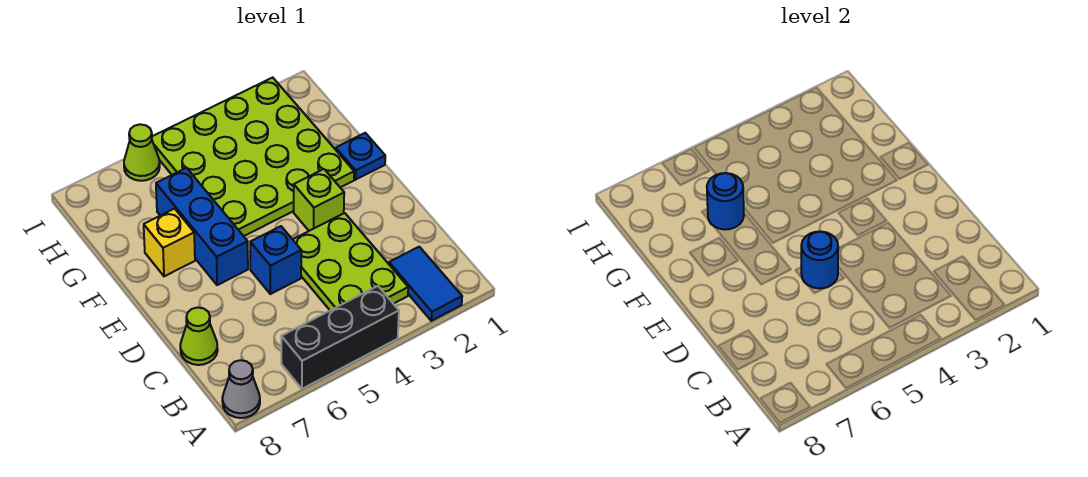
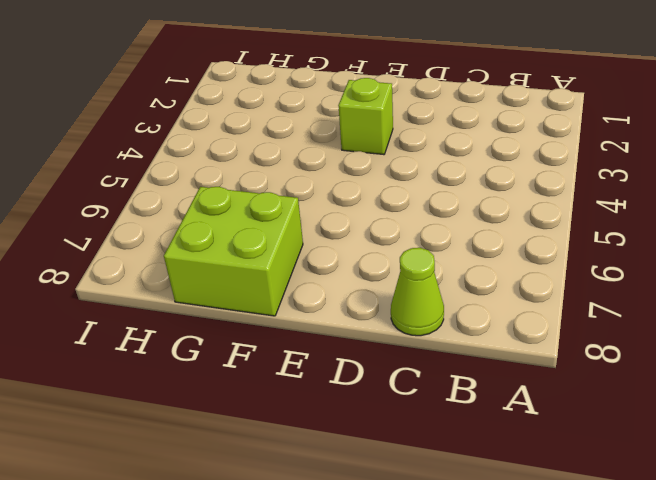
lime brick F7:G8 level 1 -> yellow brick F7 level 1
none -> blue tile A2:B2 level 1
none -> black brick A4:A6 level 1
none -> grey cone A8 level 1

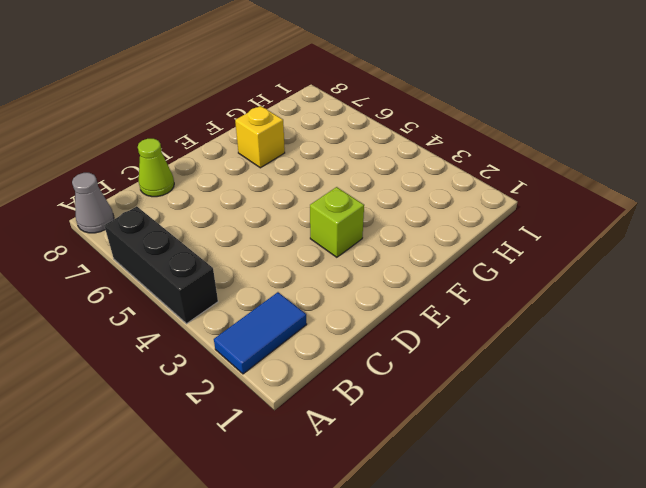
none -> lime plate B3:D4 level 1
none -> blue brick D5 level 1
none -> blue brick E6:G6 level 1

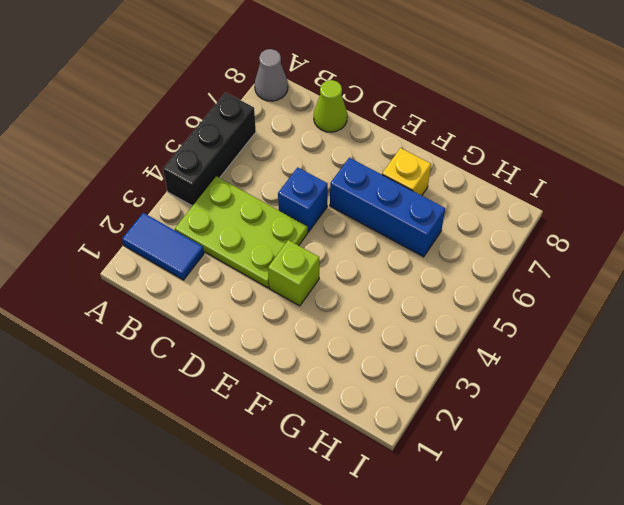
none -> blue plate F1 level 1
none -> lime plate F2:I5 level 1
none -> lime cone I6 level 1

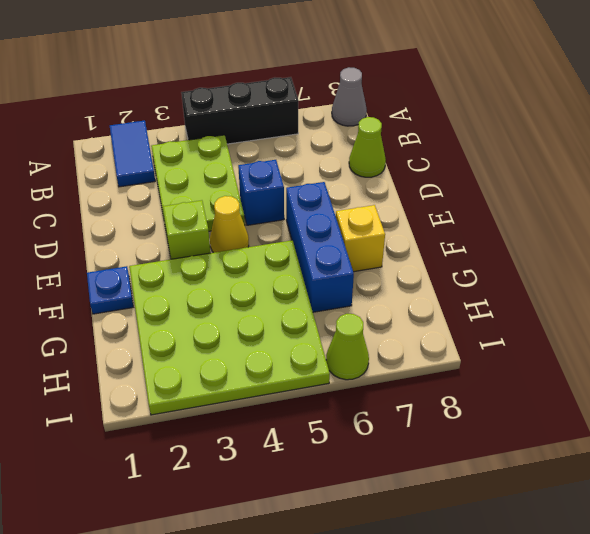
yellow cone E4 level 1 -> none
none -> blue round brick D5 level 2
none -> blue round brick G6 level 2

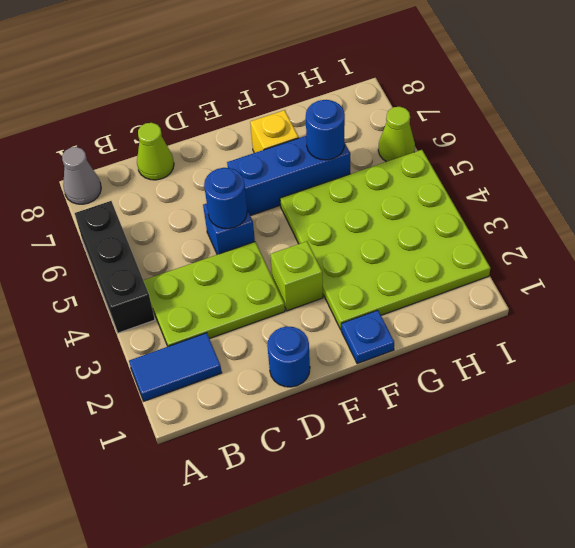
blue round brick D1 level 1 -> none

